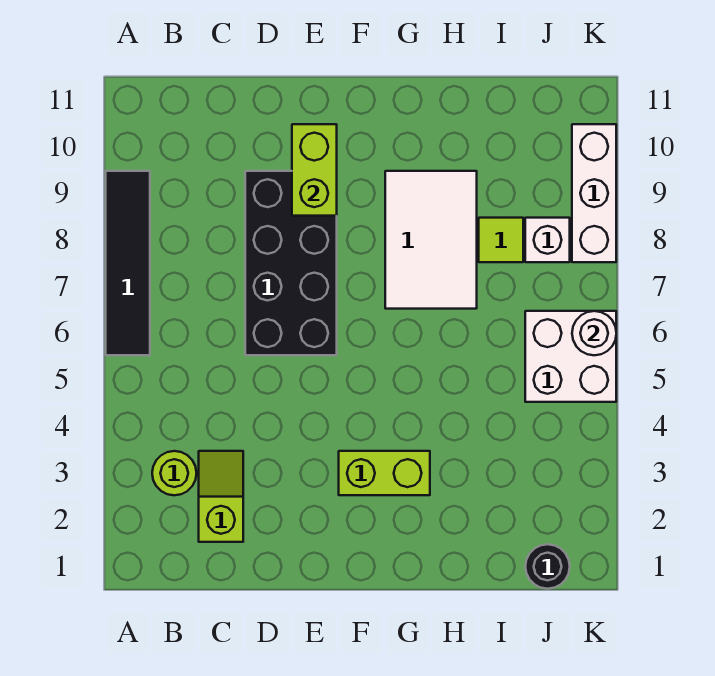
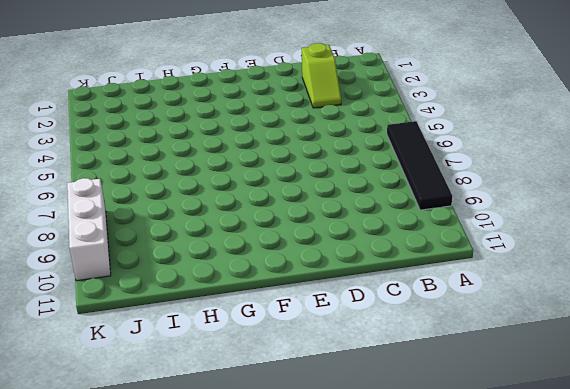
none -> lime round brick B3 level 1
none -> black brick D6:E9 level 1
none -> lime brick F3:G3 level 1

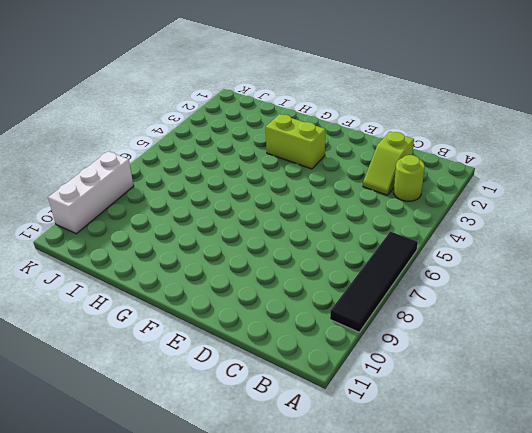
none -> black brick D6:E9 level 1
none -> white tile G7:H9 level 1
none -> lime tile I8 level 1

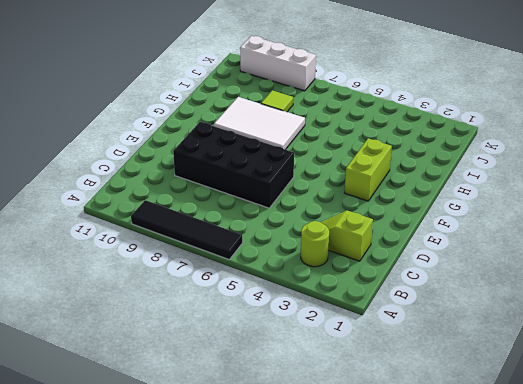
none -> black round brick J1 level 1
none -> white brick J5:K6 level 1
none -> white brick J8 level 1

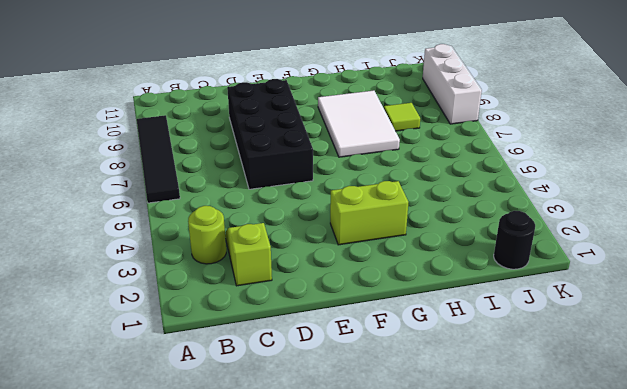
none -> white brick J5:K6 level 1
none -> white brick J8 level 1
none -> lime brick E9:E10 level 2

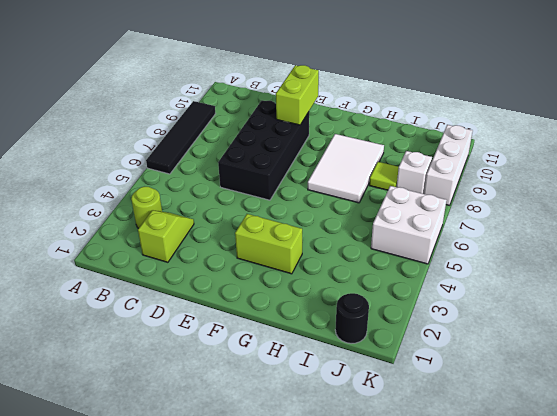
none -> white round brick K6 level 2

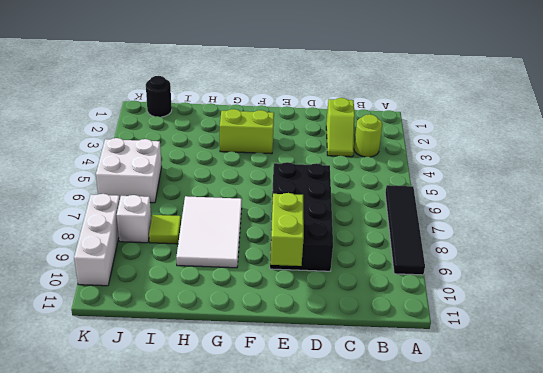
none -> white round brick K6 level 2

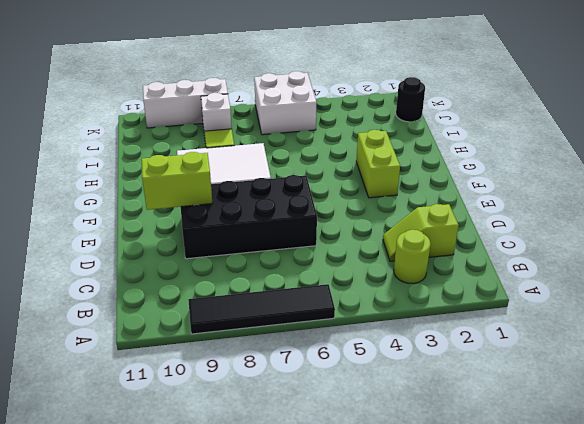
none -> white round brick K6 level 2

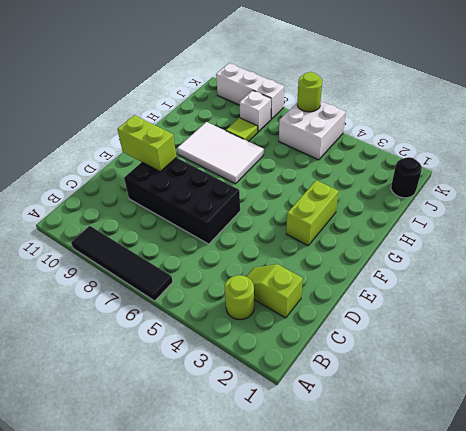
lime round brick K6 level 2 -> white round brick K6 level 2

